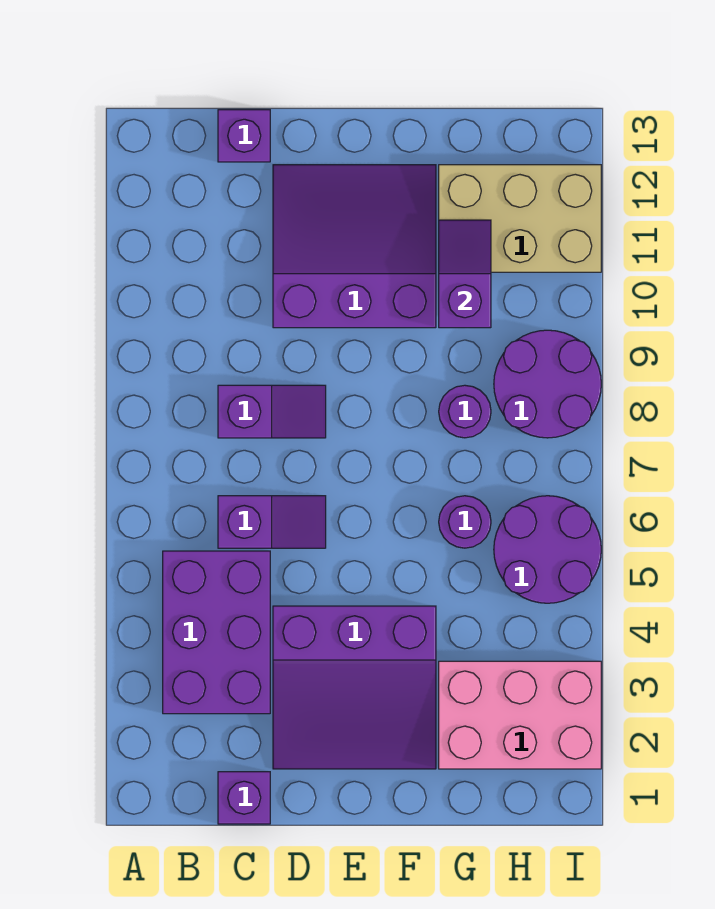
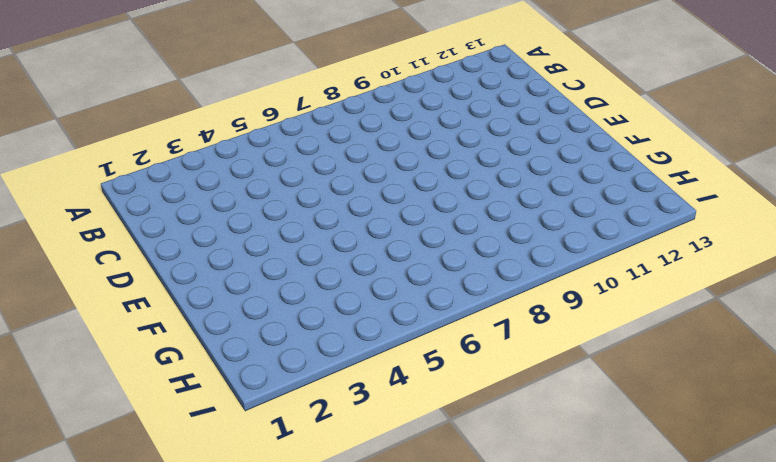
none -> purple brick B3:C5 level 1
none -> purple brick C1 level 1
none -> purple slope C6:D6 level 1 top C

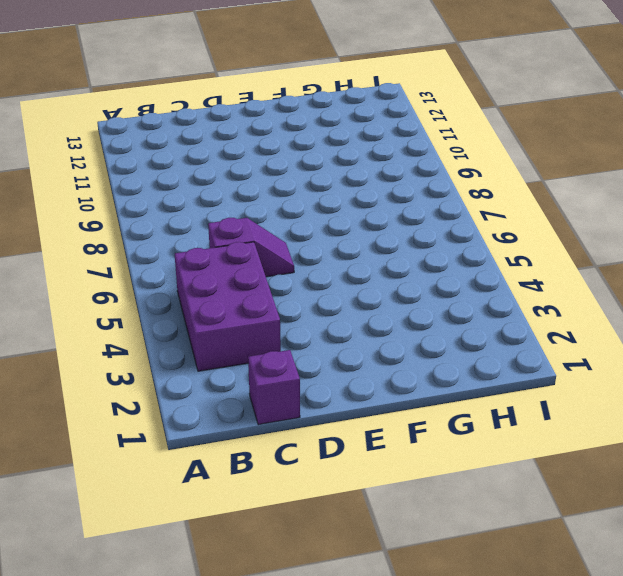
none -> purple slope C8:D8 level 1 top C
none -> purple brick C13 level 1
none -> purple slope D2:F4 level 1 top 4

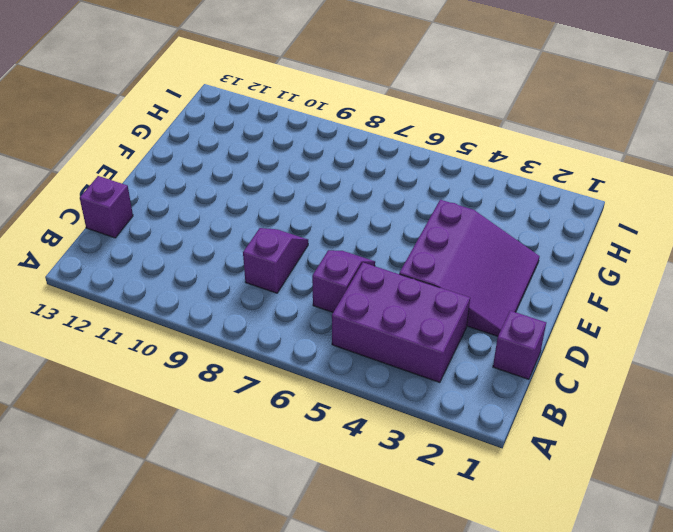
none -> purple slope D10:F12 level 1 top 10
none -> pink brick G2:I3 level 1
none -> purple round brick G6 level 1

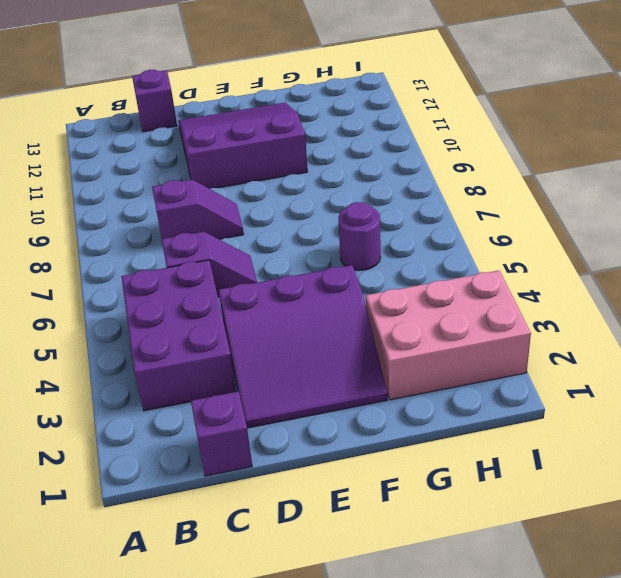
none -> purple round brick G8 level 1
none -> tan brick G11:I12 level 1
none -> purple round brick H5:I6 level 1

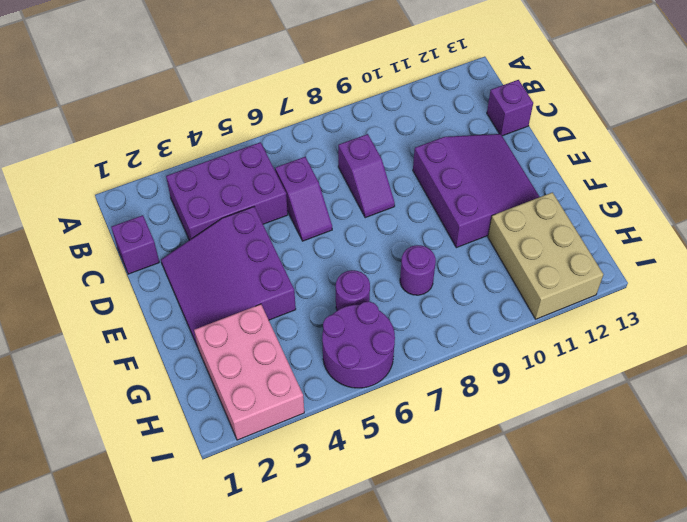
none -> purple round brick H8:I9 level 1
none -> purple slope G10:G11 level 2 top 10

